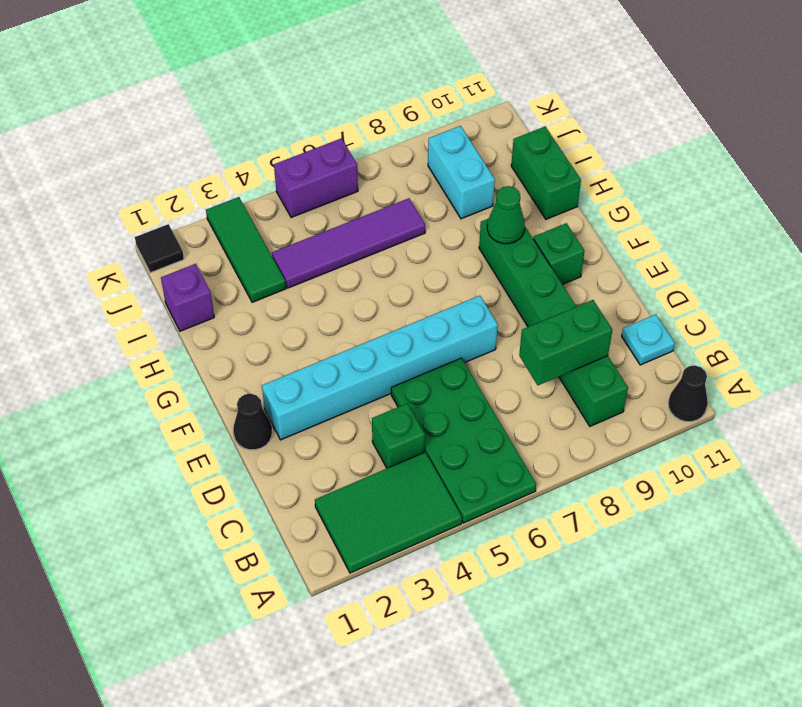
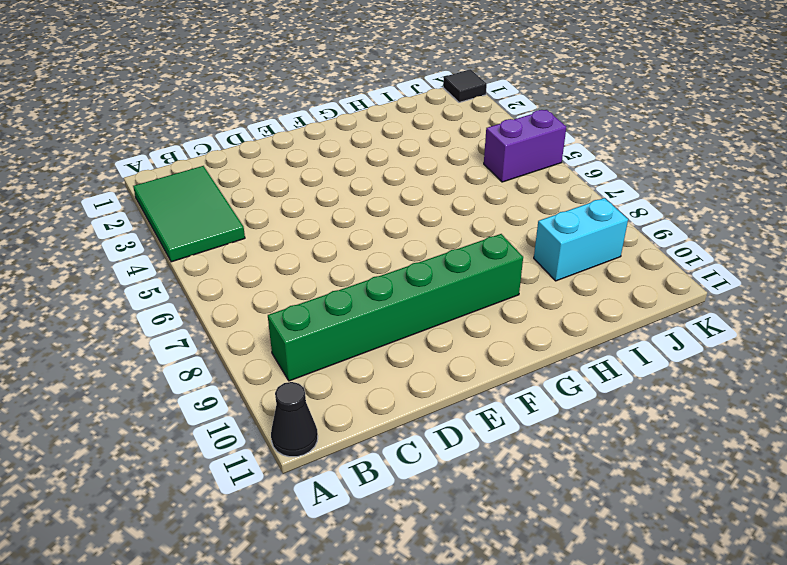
purple brick J5:K5 level 1 -> purple brick K5:K6 level 1
none -> green plate A5:D6 level 1
none -> green brick C4 level 1
none -> cyan plate C11 level 1

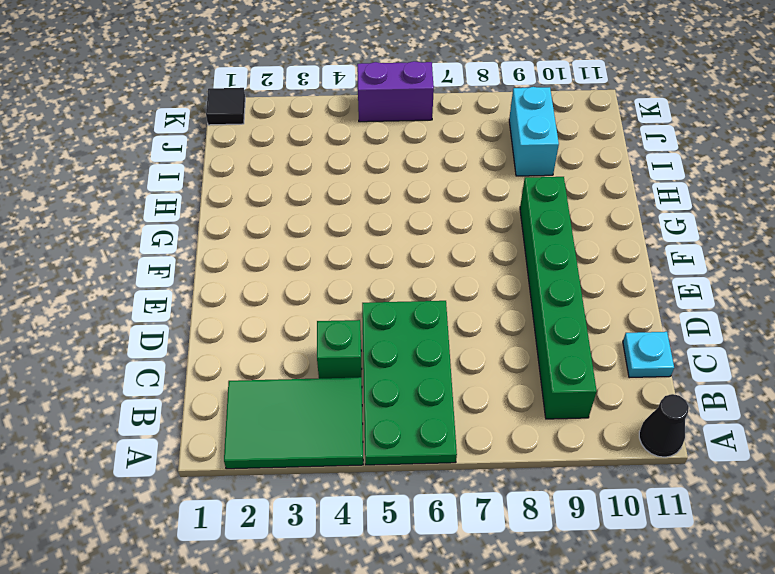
none -> black cone E1 level 1
none -> cyan brick E2:E7 level 1
none -> green brick F10 level 1

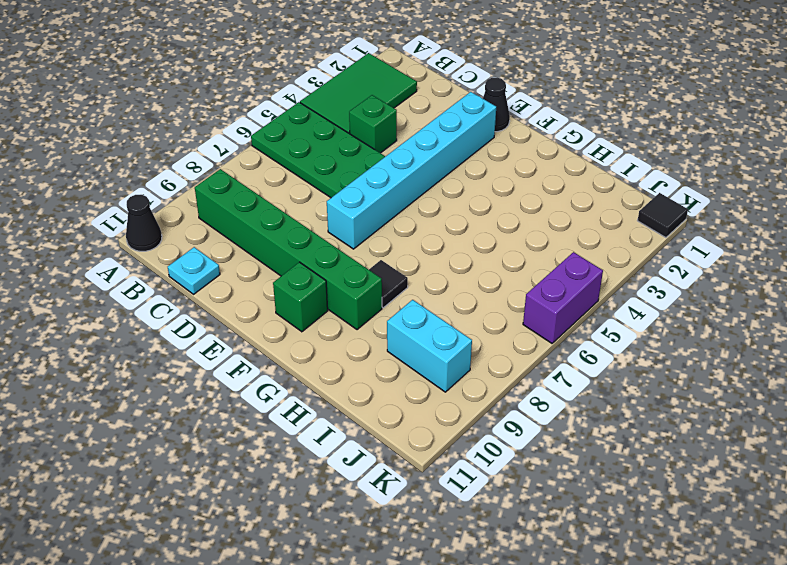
black tile G8 level 1 -> none
none -> green brick H11:I11 level 1
none -> purple brick I1 level 1
none -> green tile I3:K3 level 1

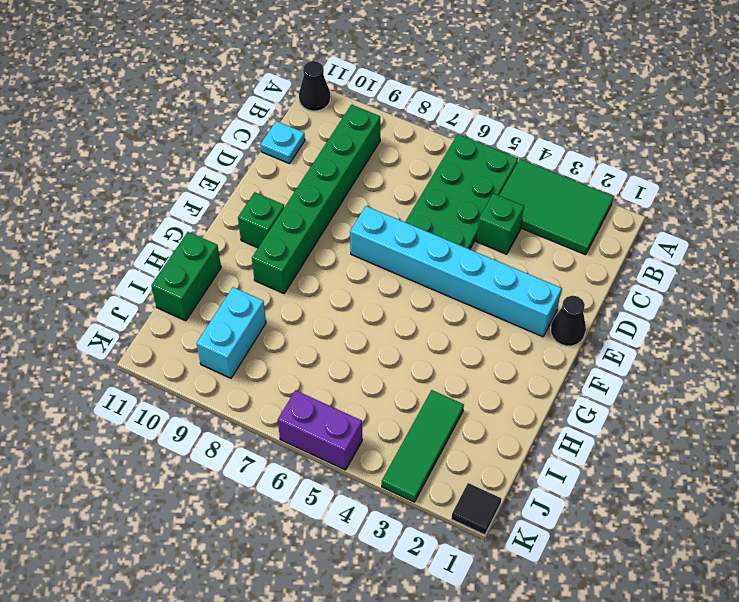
none -> purple brick I1 level 1
none -> purple tile I4:I7 level 1
none -> green brick C8:C9 level 2

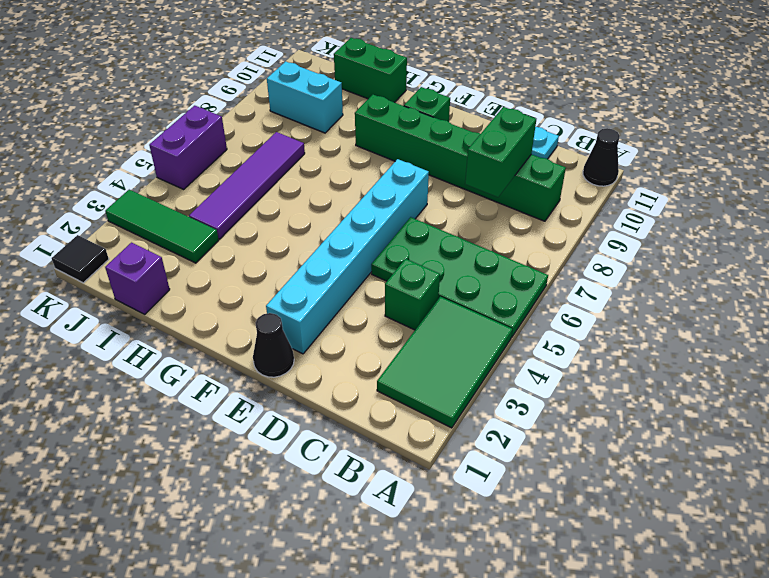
none -> green cone G9 level 2

